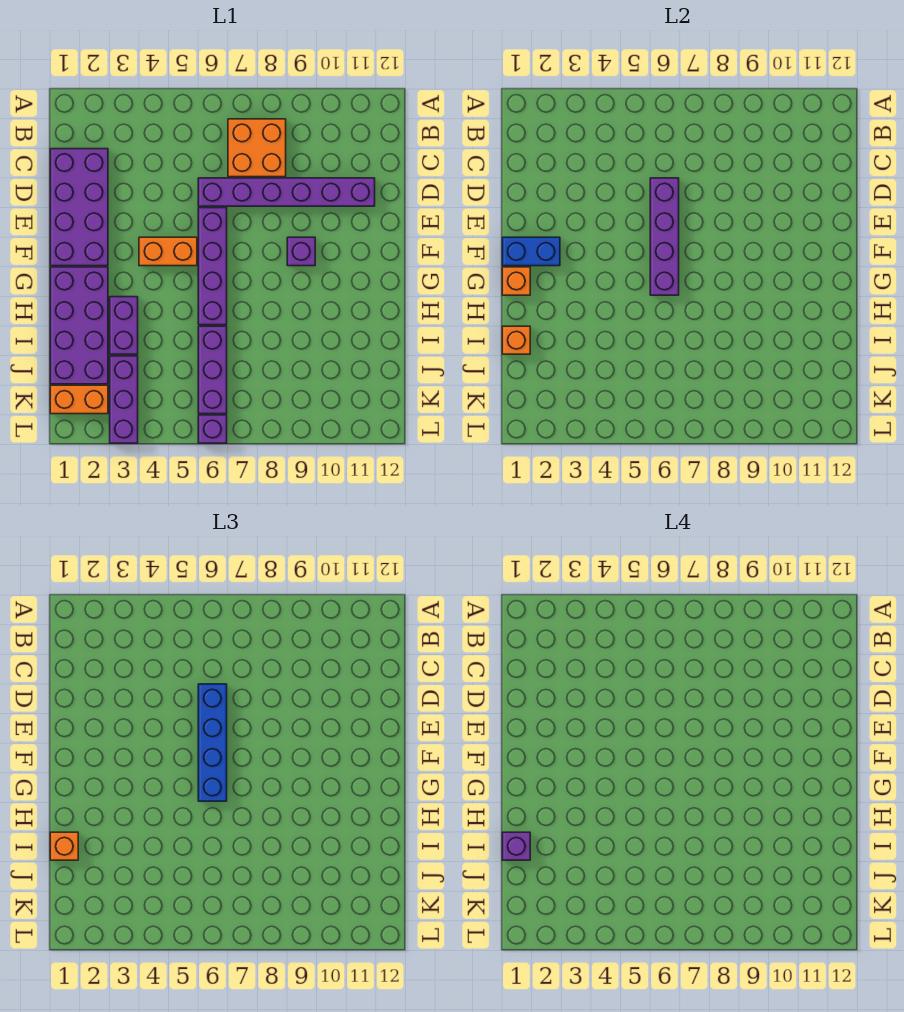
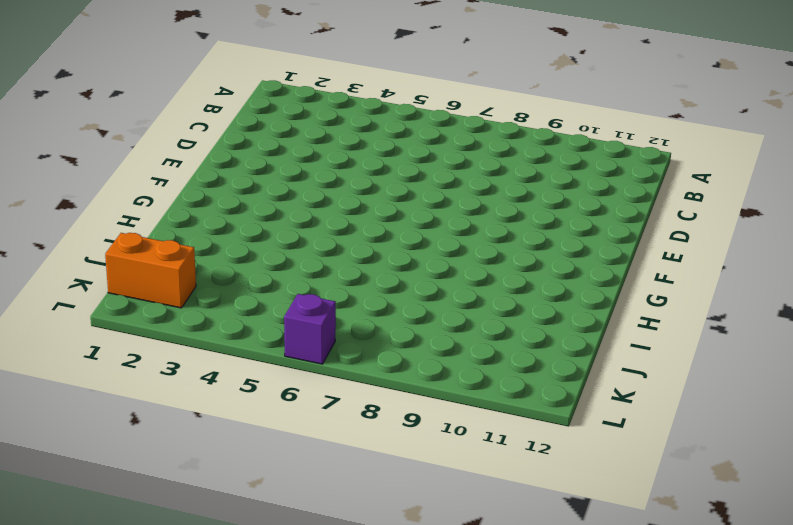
none -> orange brick B7:C8 level 1
none -> purple brick C1:F2 level 1
none -> purple brick D6:D11 level 1

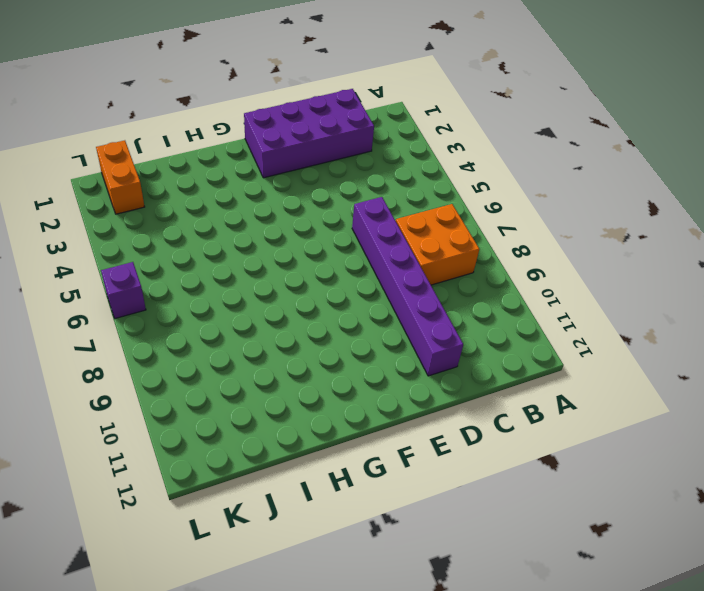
none -> purple brick E6:H6 level 1
none -> orange brick F4:F5 level 1
none -> purple brick F9 level 1

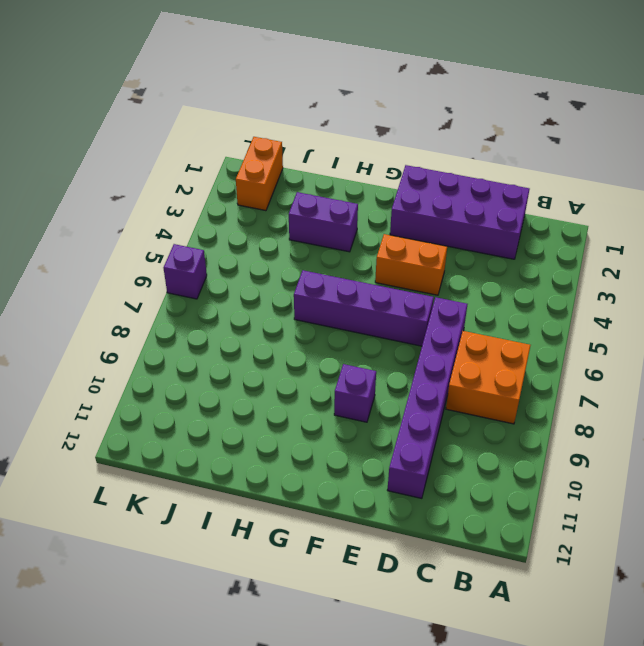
orange brick E4:F4 level 1 -> orange brick F4:F5 level 1
none -> purple brick G1:J2 level 1
none -> purple brick I6:K6 level 1
none -> purple brick J3:L3 level 1

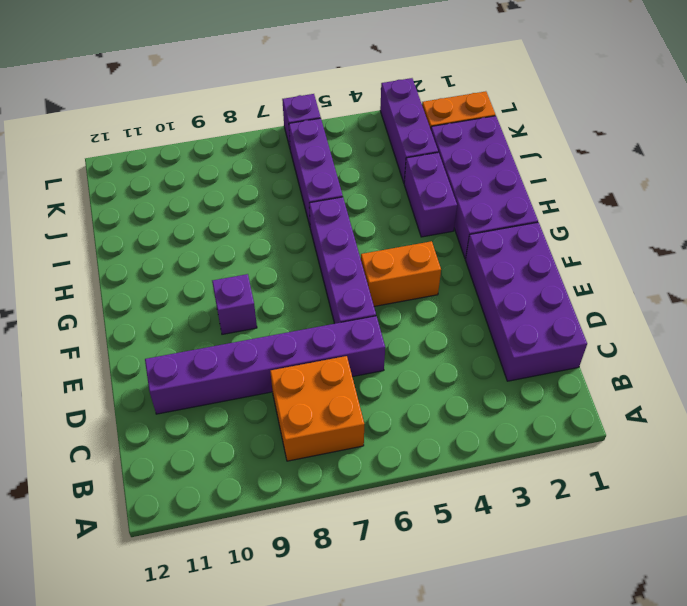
none -> purple brick D6:G6 level 2
none -> blue brick F1:F2 level 2
none -> orange brick G1 level 2

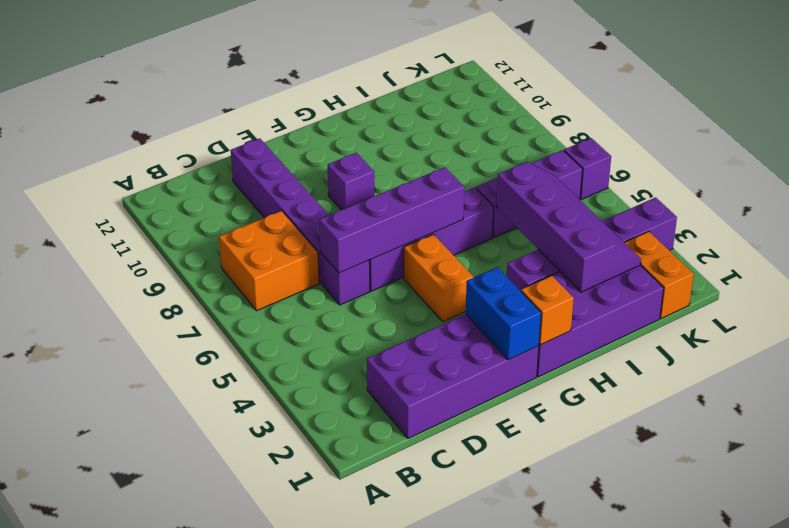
purple slope I2:J5 level 2 top I -> none
none -> orange brick I1 level 2
none -> blue brick D6:G6 level 3
none -> orange brick I1 level 3

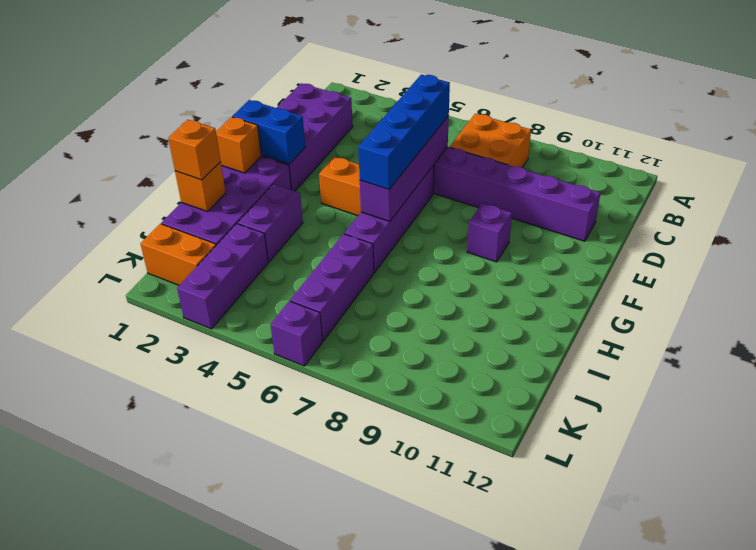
none -> purple brick I1 level 4

